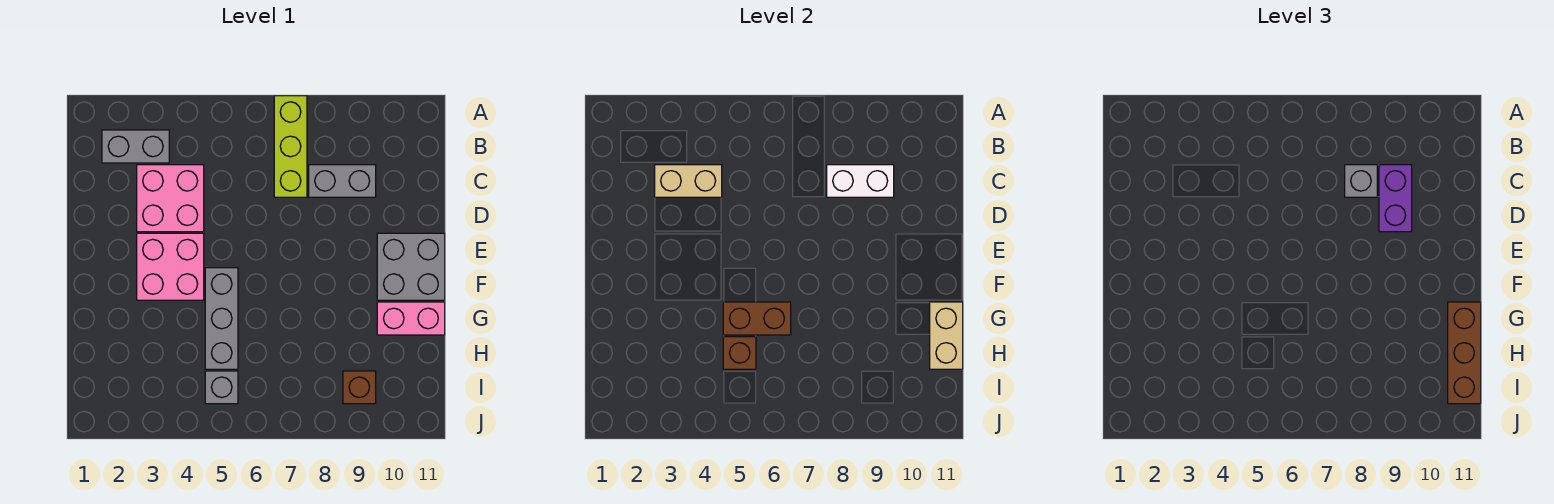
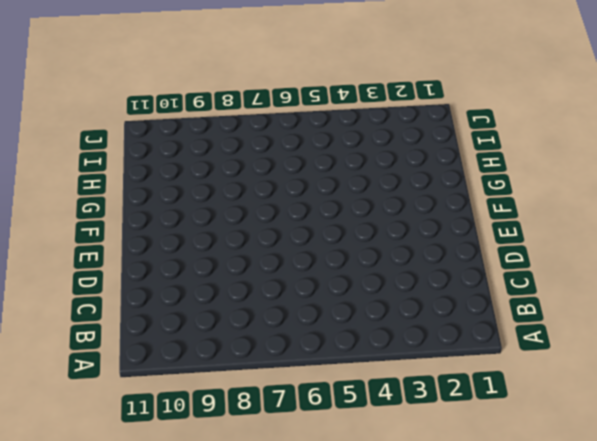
none -> lime brick A7:C7 level 1
none -> grey brick B2:B3 level 1
none -> pink brick C3:D4 level 1

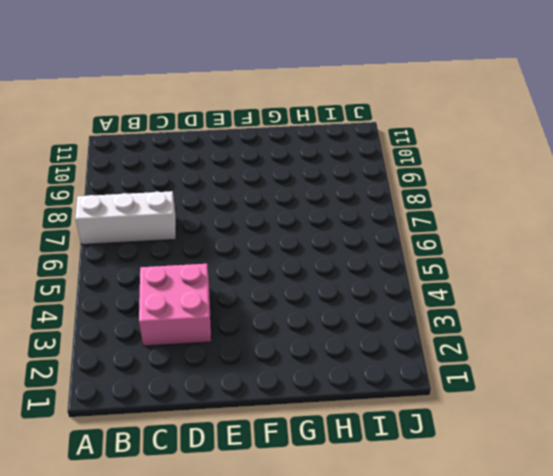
white brick A7:C7 level 1 -> lime brick A7:C7 level 1
none -> grey brick B2:B3 level 1
none -> grey brick C8:C9 level 1
none -> pink brick E3:F4 level 1

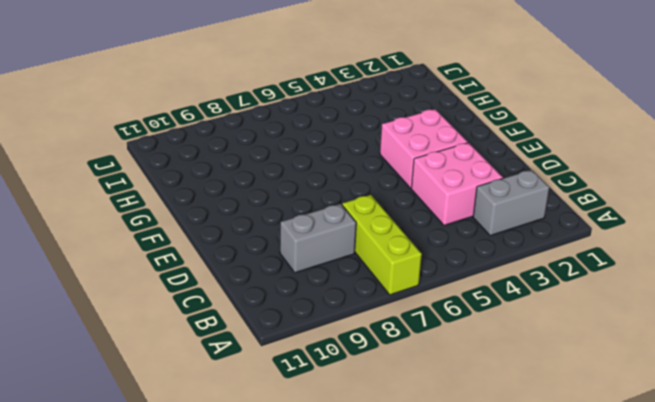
none -> grey brick E10:F11 level 1
none -> grey brick F5:H5 level 1
none -> pink brick G10:G11 level 1

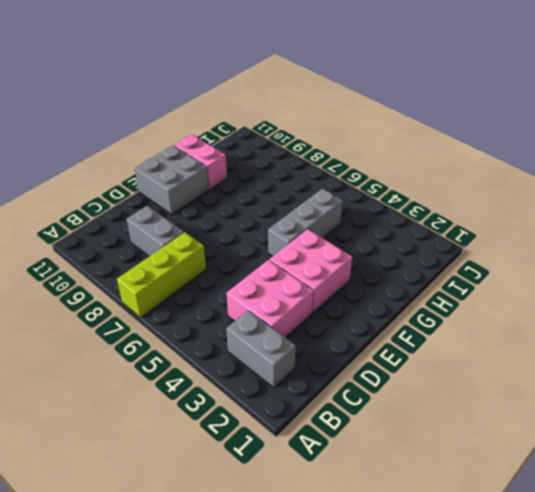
none -> grey brick I5 level 1
none -> brown brick I9 level 1
none -> tan brick C3:C4 level 2

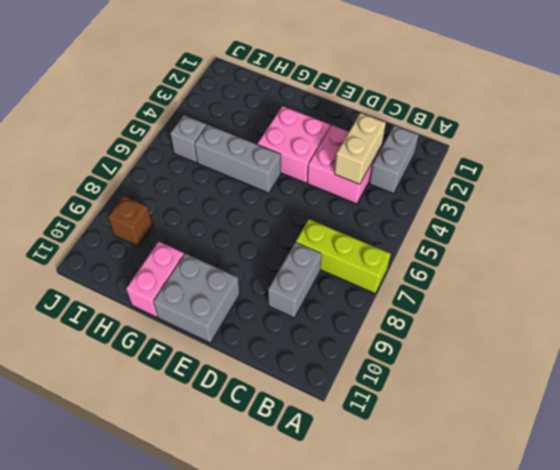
none -> white brick C8:C9 level 2
none -> brown brick G5:G6 level 2
none -> tan brick G11:H11 level 2

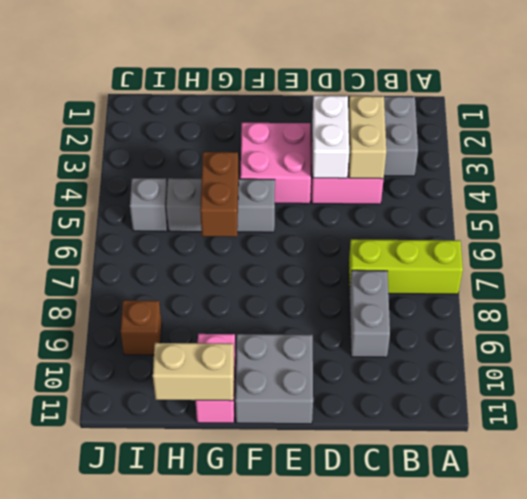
white brick D3:D4 level 2 -> white brick C8:C9 level 2
none -> brown brick H5 level 2
none -> grey brick C8 level 3
none -> purple brick C9:D9 level 3

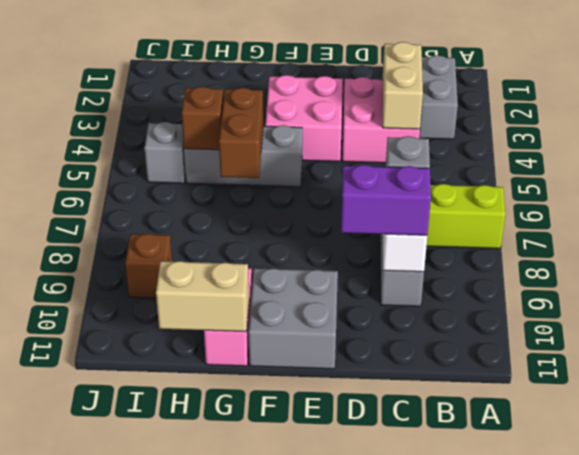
none -> brown brick G11:I11 level 3

